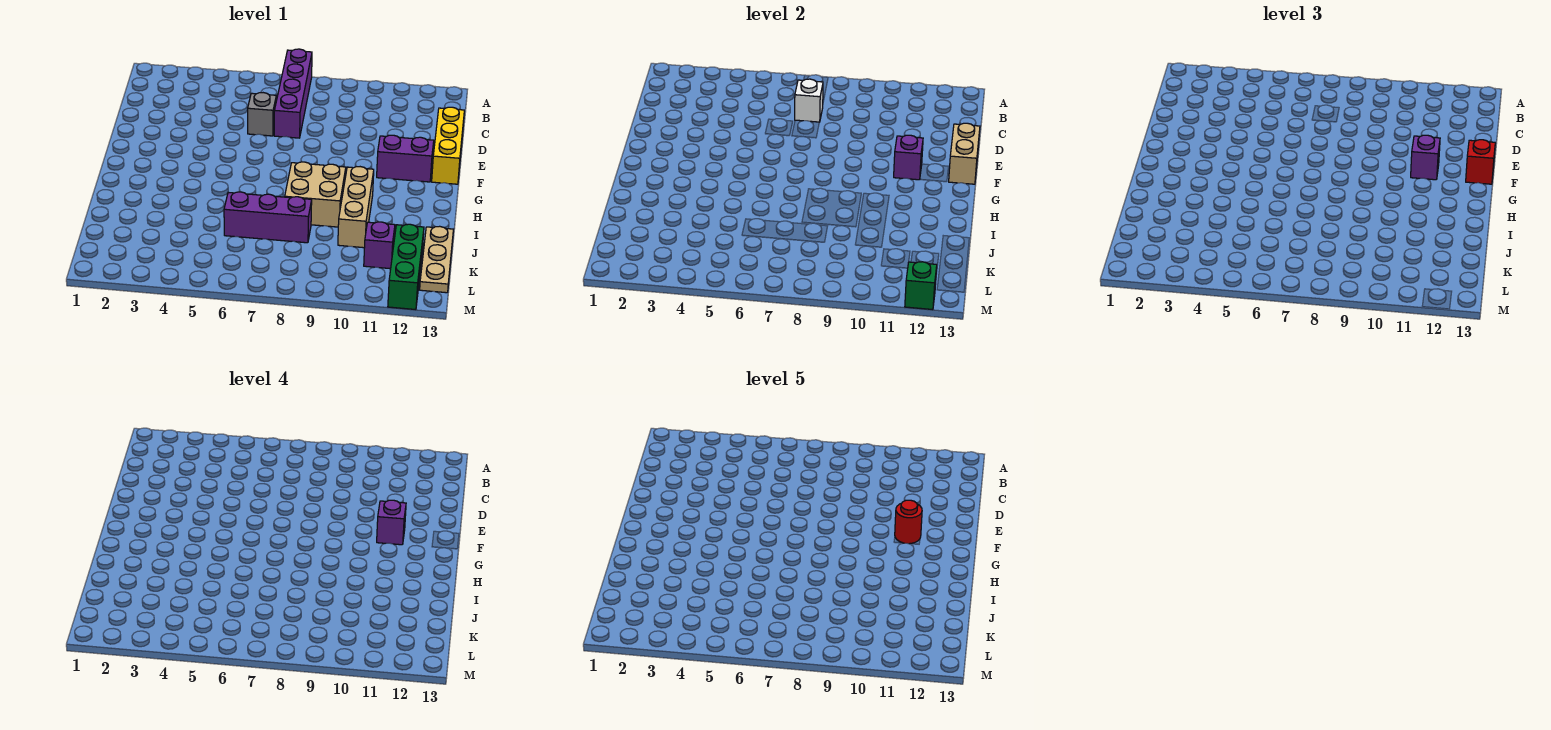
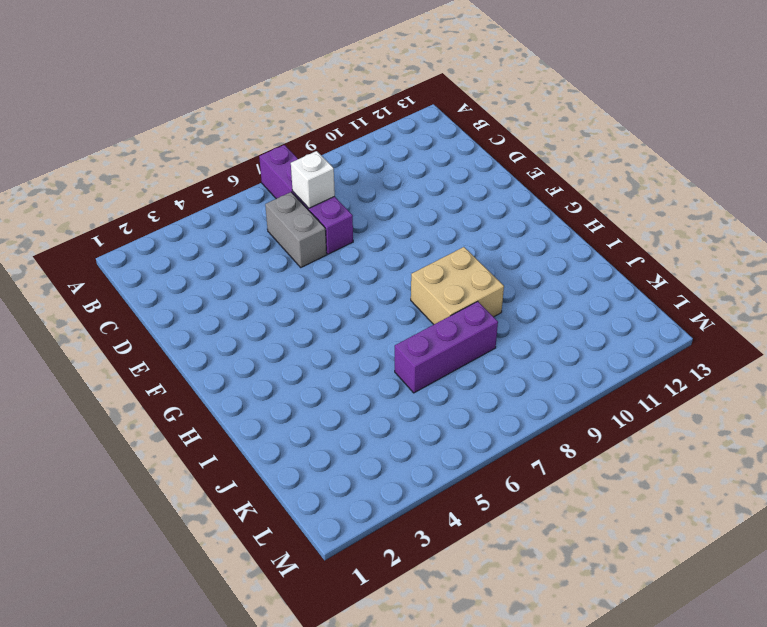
grey brick C6:D6 level 1 -> grey brick D6 level 1
none -> yellow brick D13:F13 level 1
none -> purple brick F11:F12 level 1
none -> tan brick H10:J10 level 1

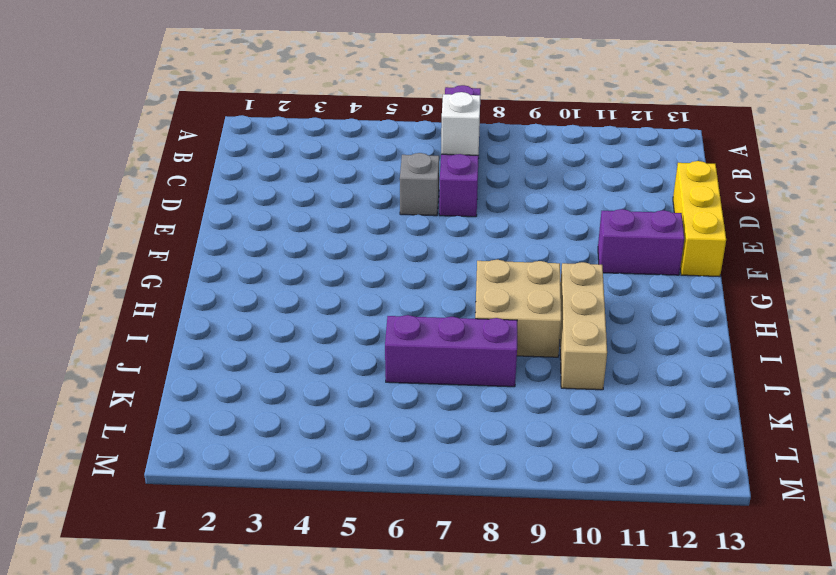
none -> tan plate J13:L13 level 1
none -> purple brick K11 level 1
none -> green brick K12:M12 level 1

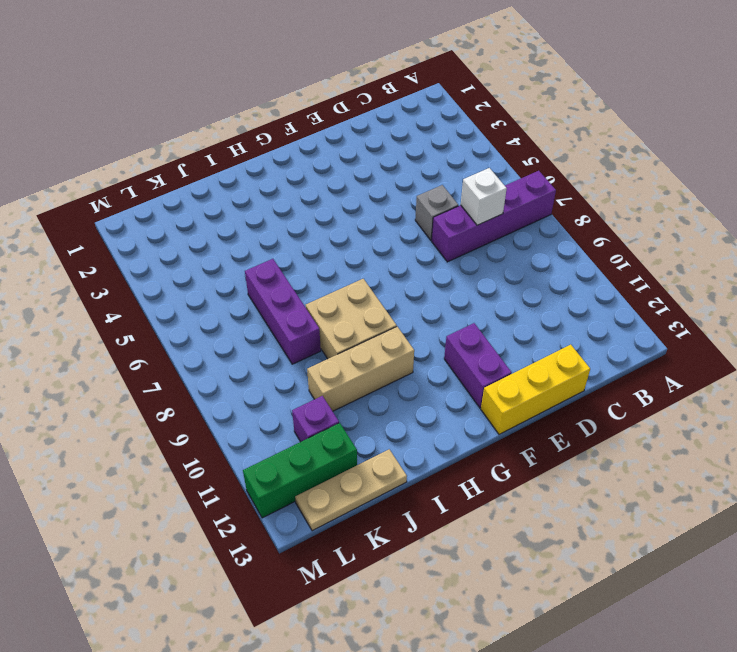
none -> tan brick E13:F13 level 2
none -> purple brick F11 level 2
none -> green brick M12 level 2

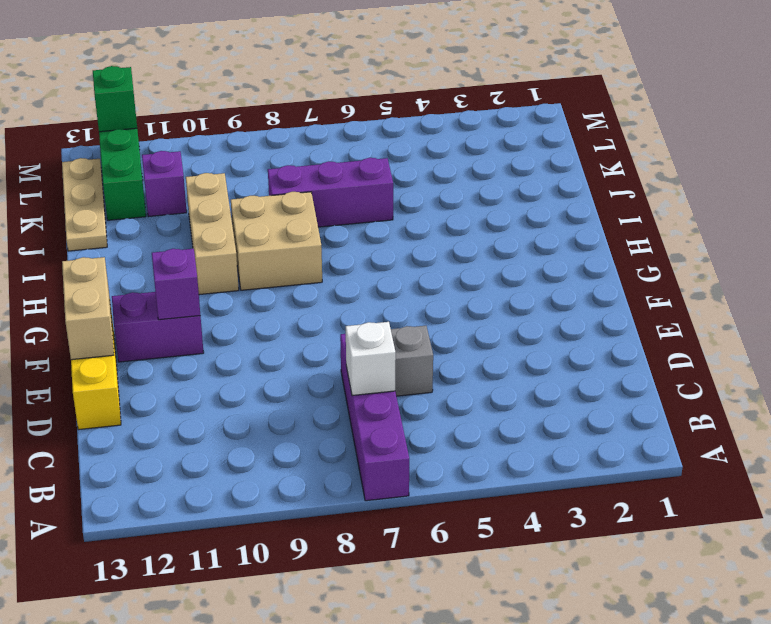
none -> purple brick F11 level 3
none -> red brick F13 level 3
none -> purple brick F11 level 4

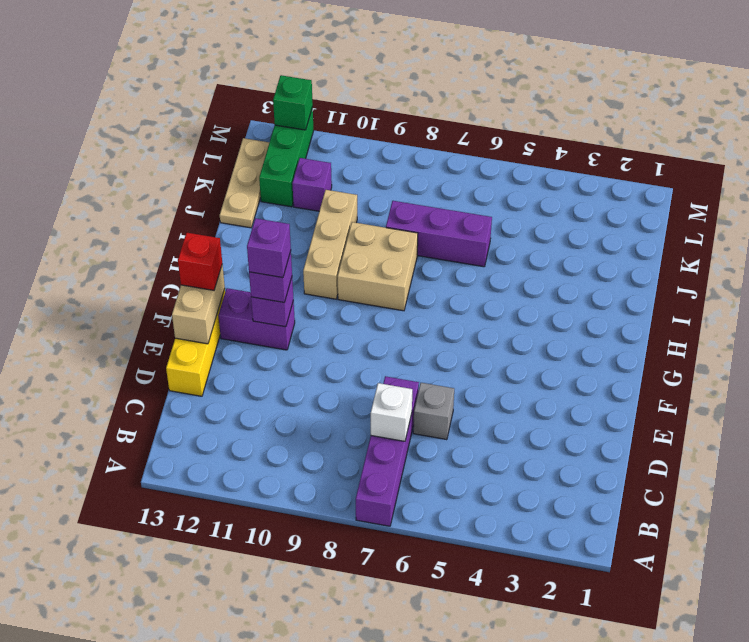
none -> red round brick F11 level 5

